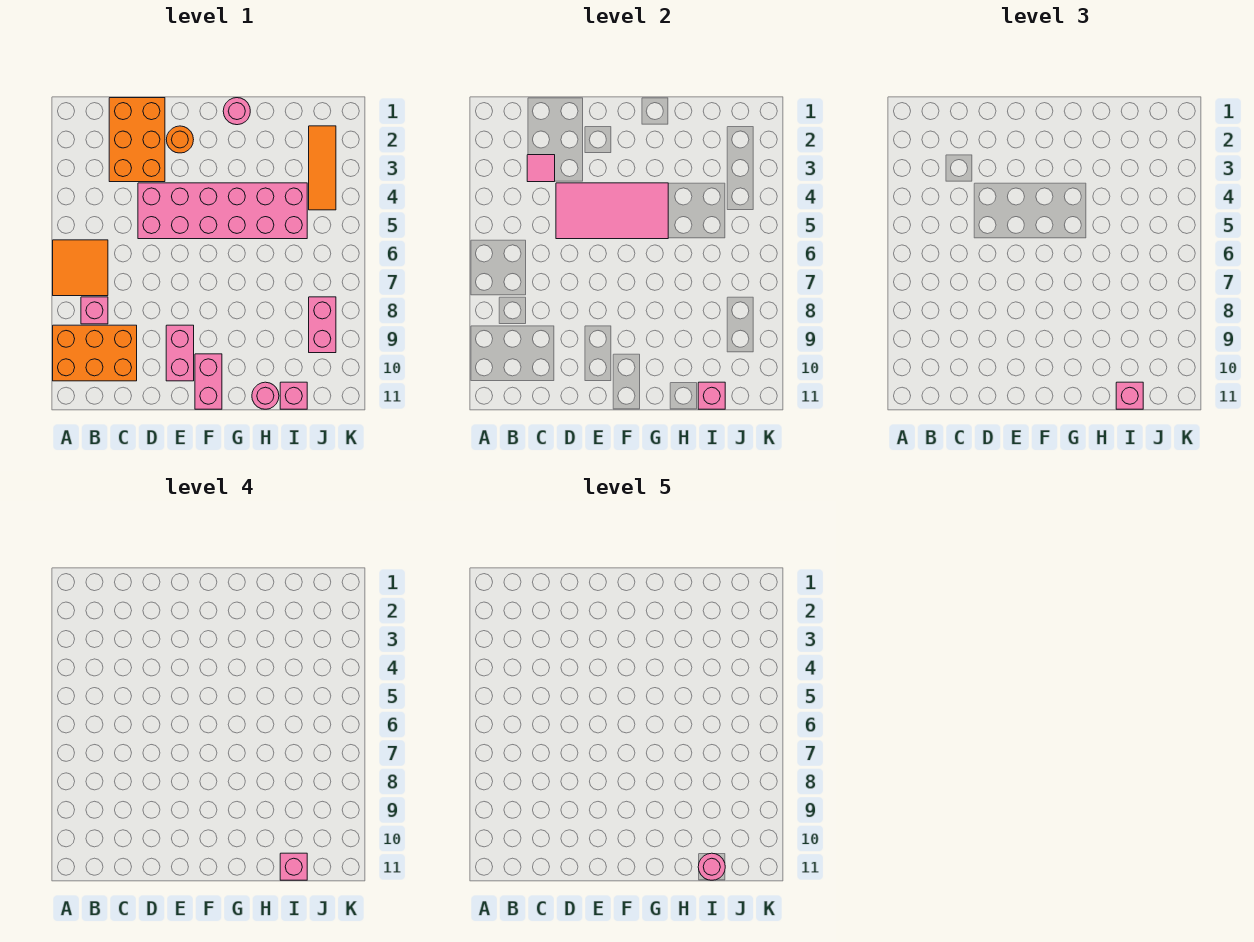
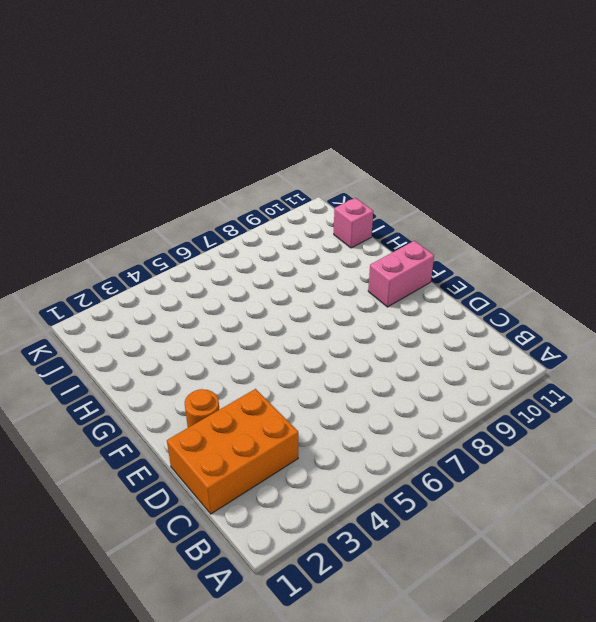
none -> orange tile A6:B7 level 1
none -> orange brick A9:C10 level 1
none -> pink brick B8 level 1

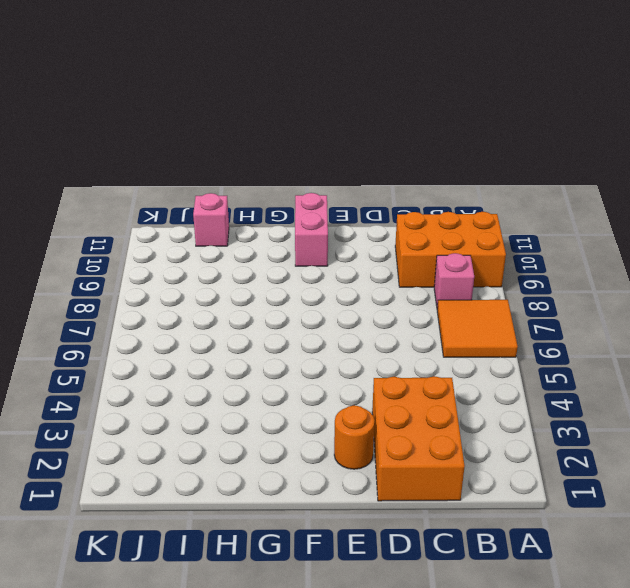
none -> pink brick D4:I5 level 1
none -> pink brick E9:E10 level 1
none -> pink round brick G1 level 1

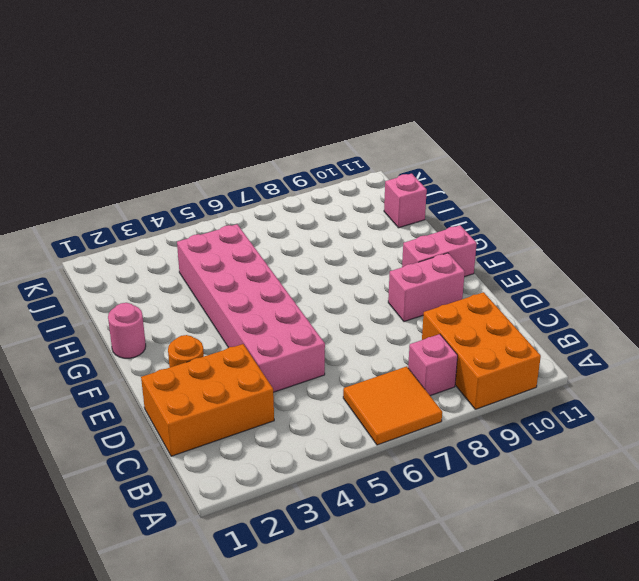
none -> pink round brick H11 level 1
none -> orange tile J2:J4 level 1
none -> pink brick J8:J9 level 1

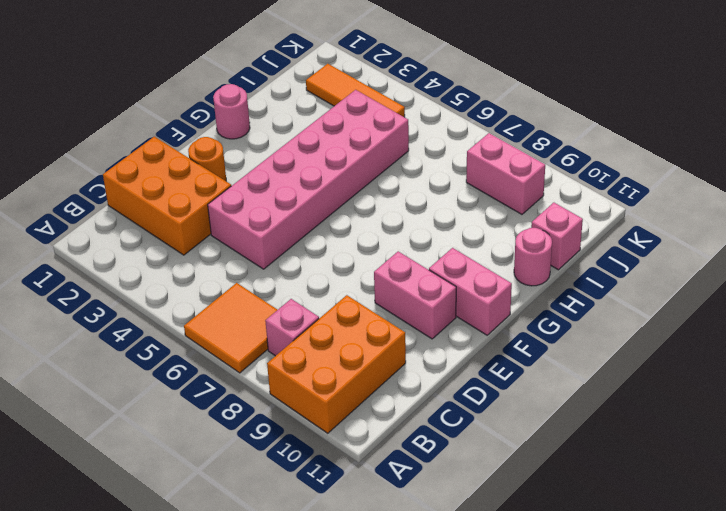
none -> pink tile C3 level 2
none -> pink tile D4:G5 level 2
none -> pink brick I11 level 2

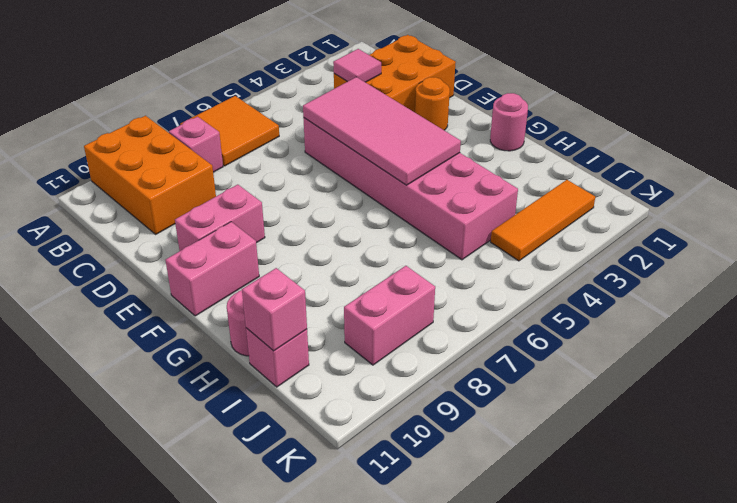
none -> pink brick I11 level 3
none -> pink brick I11 level 4
none -> pink round brick I11 level 5

